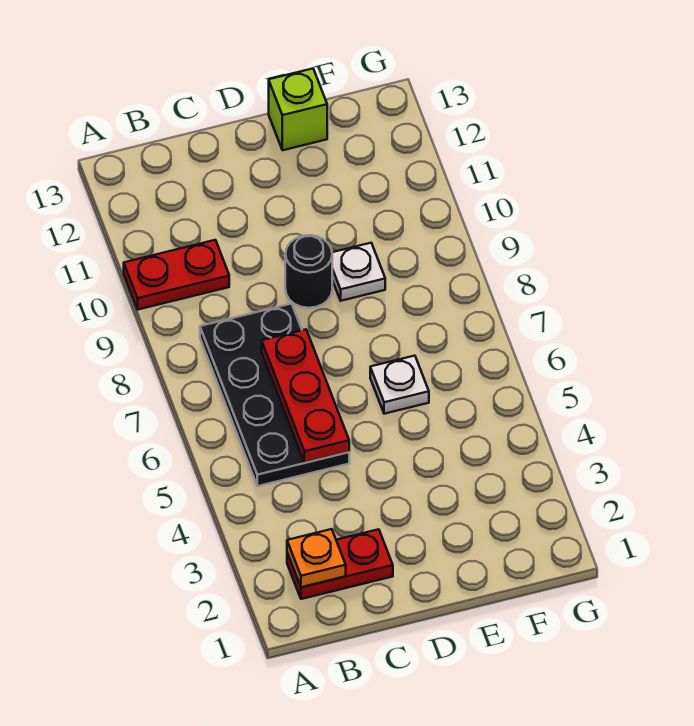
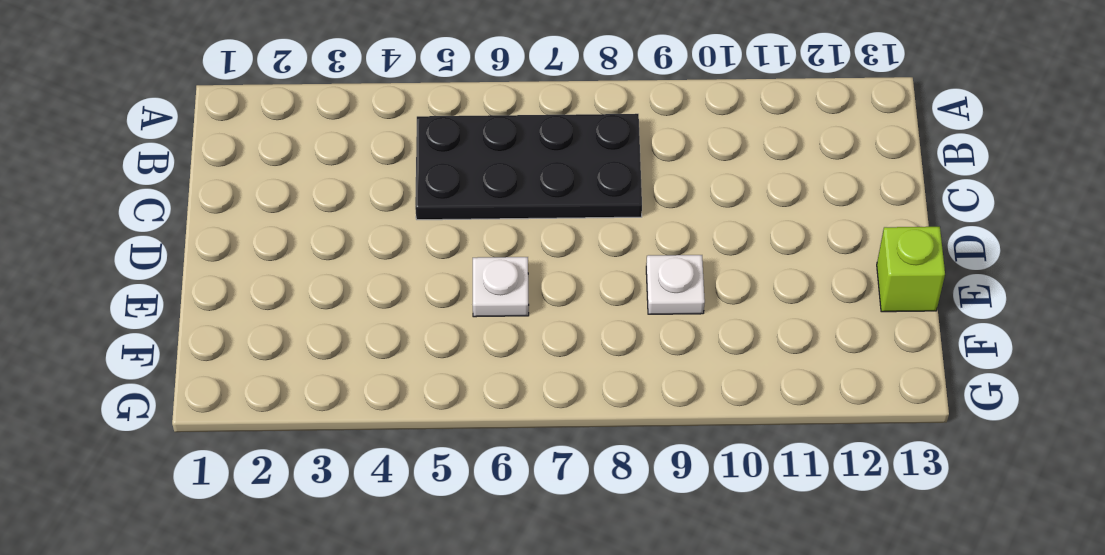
none -> red plate A10:B10 level 1
none -> red plate B2:C2 level 1

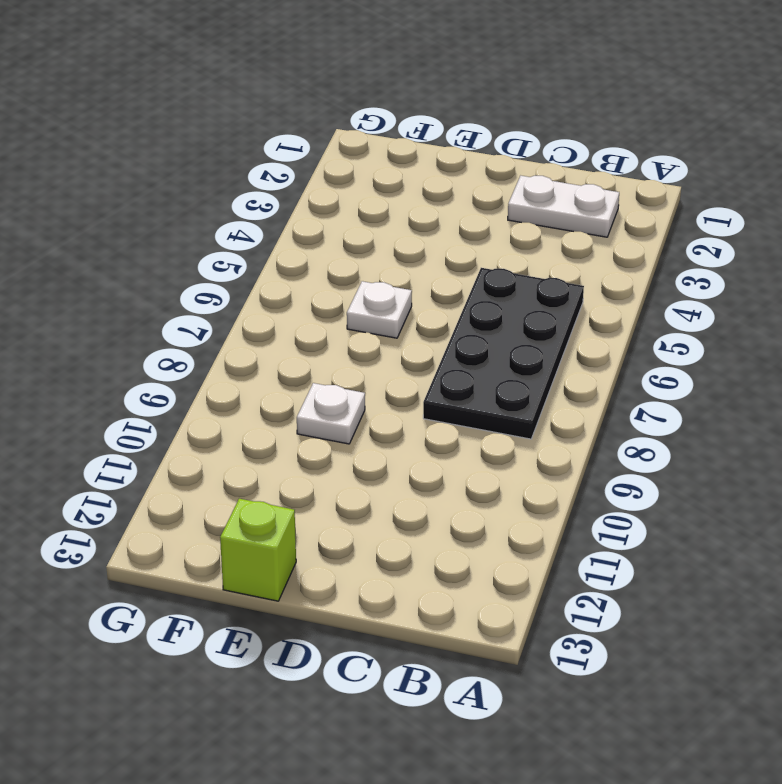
white plate B2:C2 level 1 -> red plate B2:C2 level 1
none -> red plate A10:B10 level 1
none -> black round brick D9 level 1

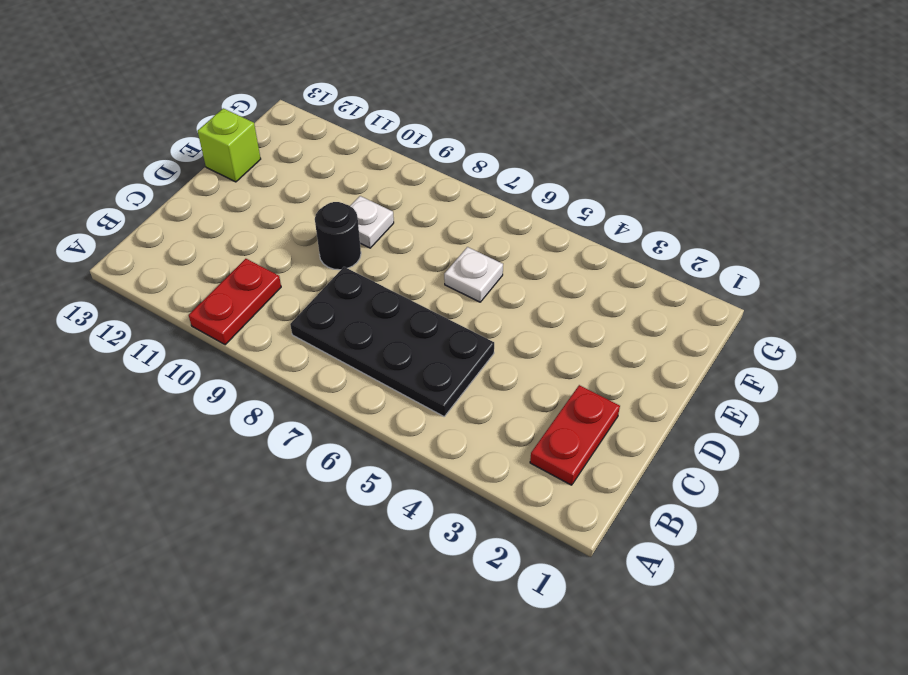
none -> orange plate B2 level 2
none -> red plate C5:C7 level 2

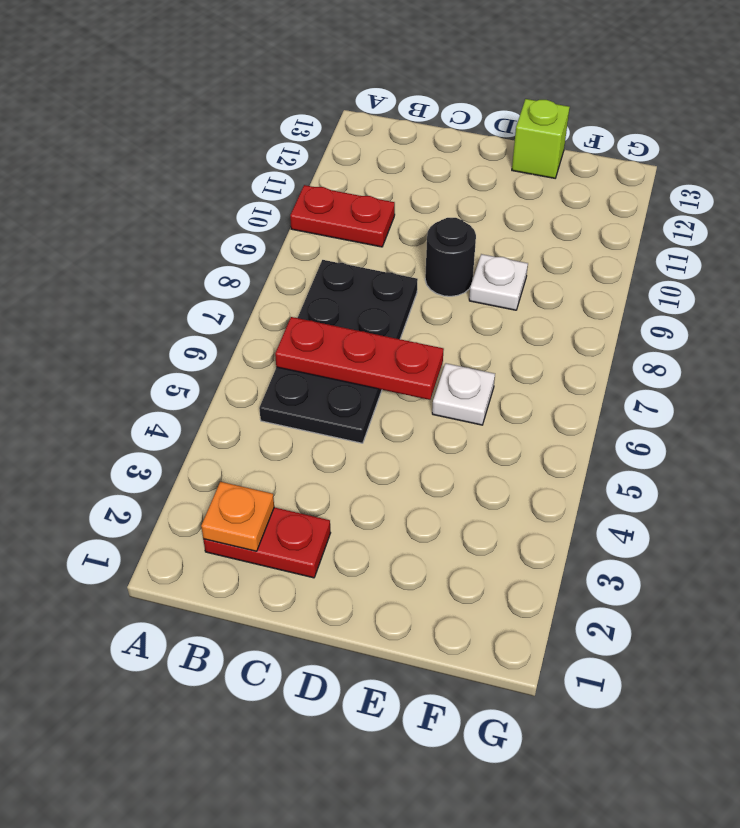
red plate B6:D6 level 2 -> red plate C5:C7 level 2

